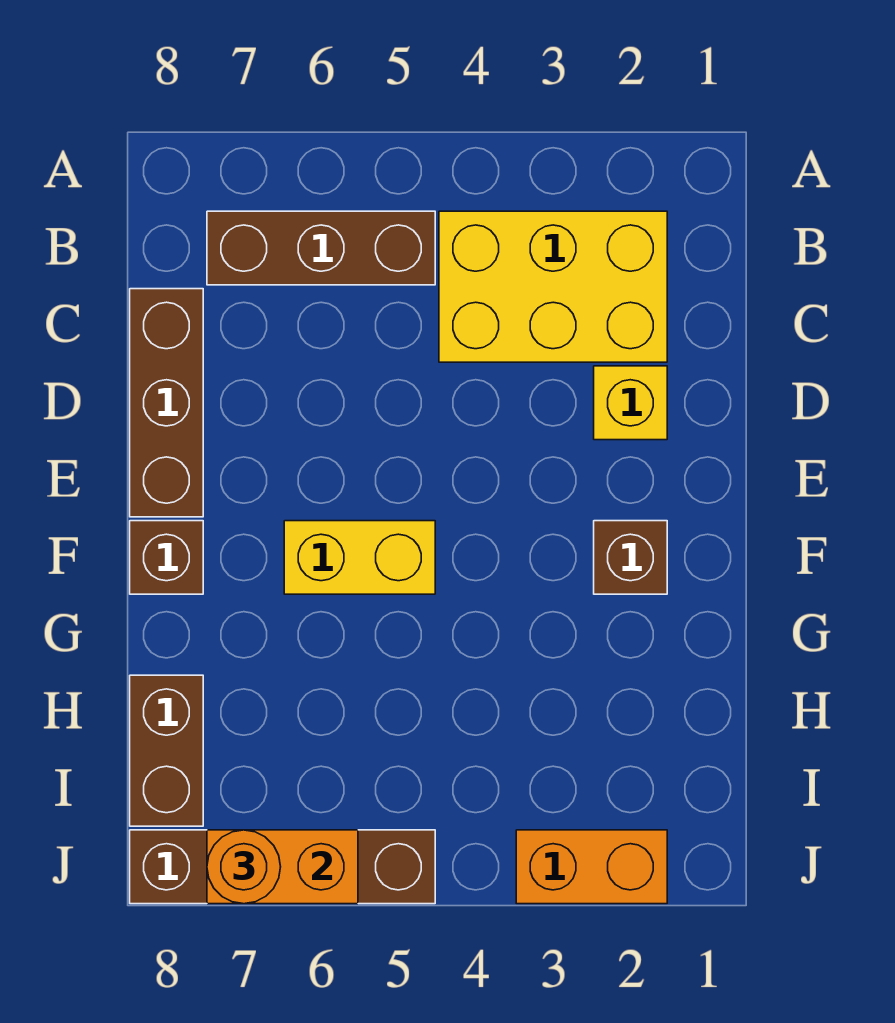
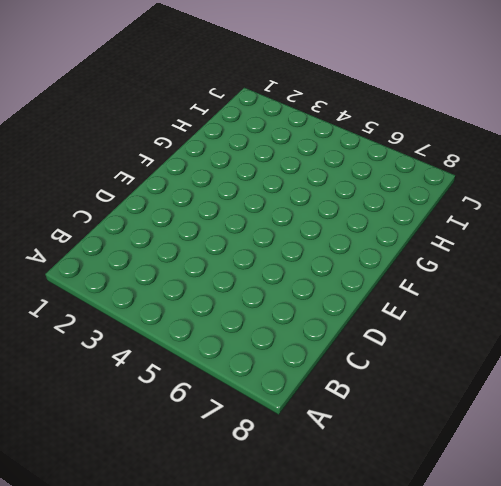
none -> yellow brick B2:C4 level 1
none -> brown brick B5:B7 level 1
none -> brown brick C8:E8 level 1

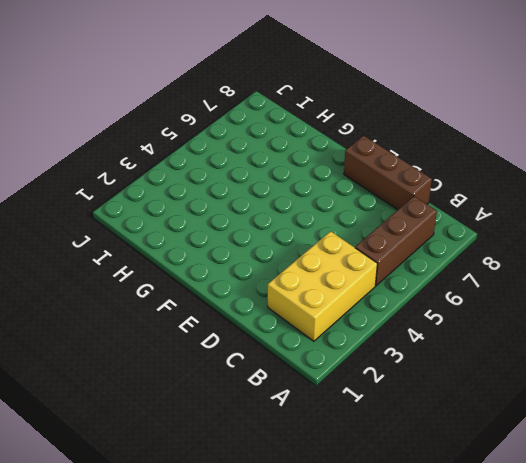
none -> yellow brick D2 level 1
none -> brown brick F2 level 1
none -> yellow brick F5:F6 level 1

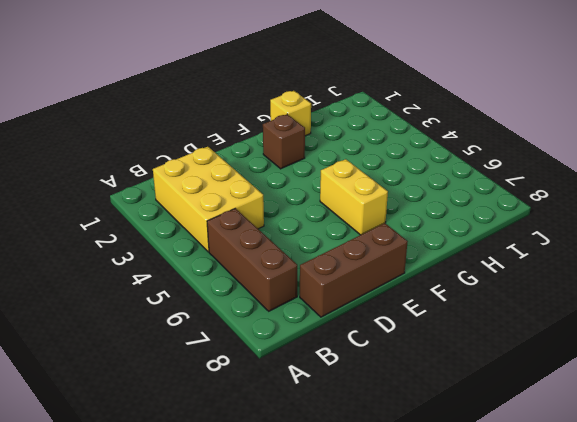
yellow brick G1 level 1 -> yellow brick D2 level 1
none -> brown brick F8 level 1
none -> brown brick H8:I8 level 1
none -> orange brick J2:J3 level 1

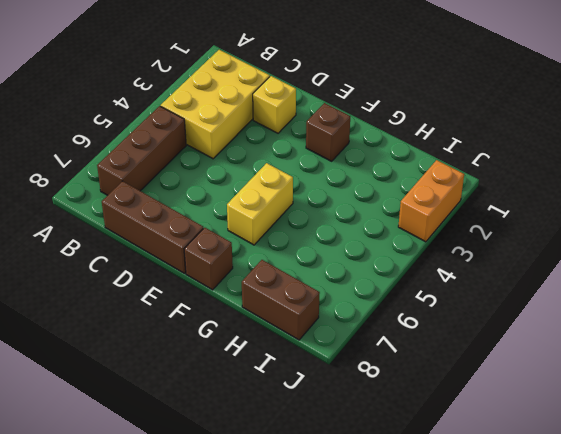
none -> brown brick J5:J8 level 1
none -> orange brick J6:J7 level 2
none -> orange round brick J7 level 3

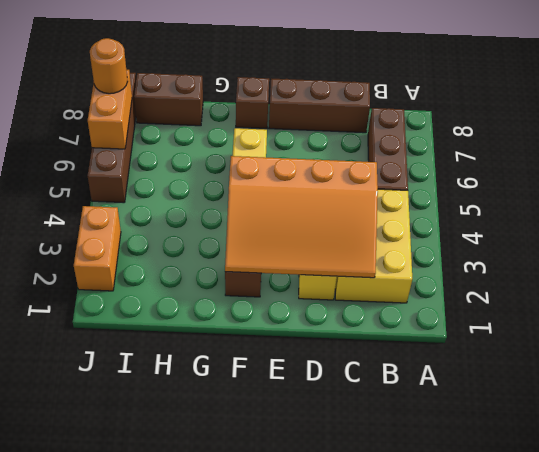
orange slope C2:F4 level 2 top 4 -> none

